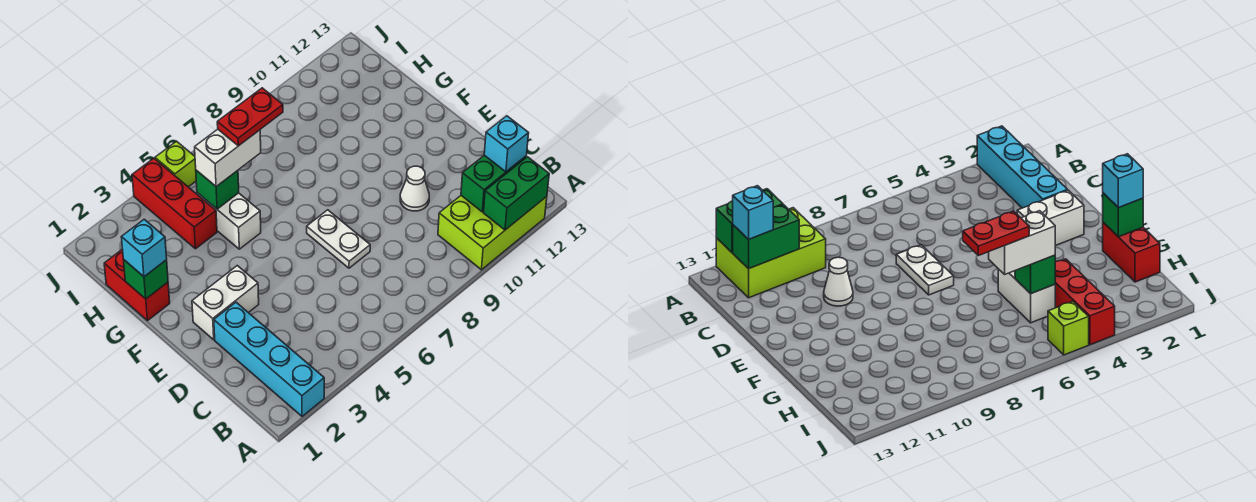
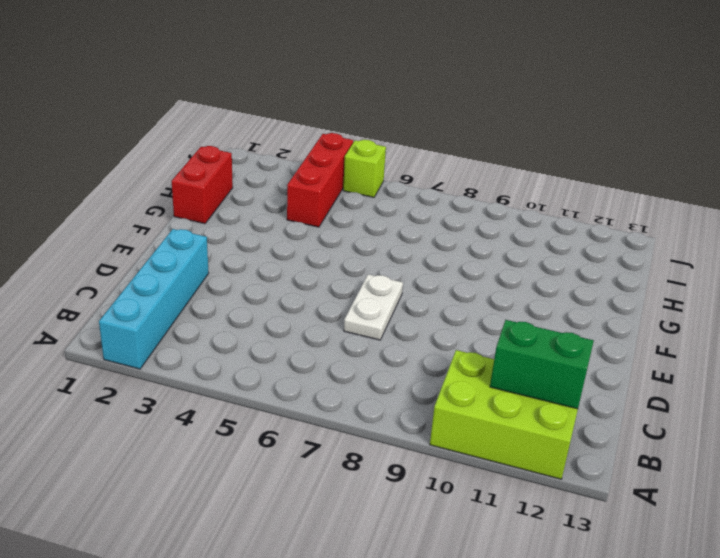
none -> white cone D10 level 1
none -> white brick E2:E3 level 1
none -> white brick G5:H5 level 1

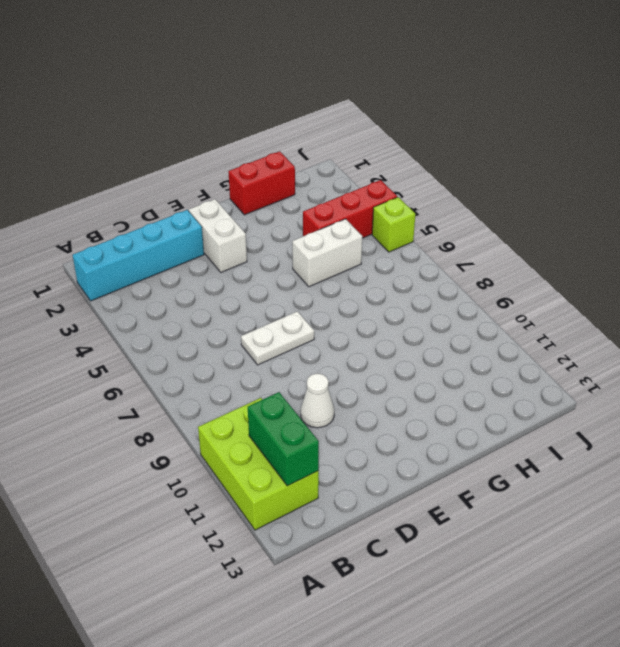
none -> green brick A11:A12 level 2
none -> green brick G1 level 2
none -> green brick H5 level 2

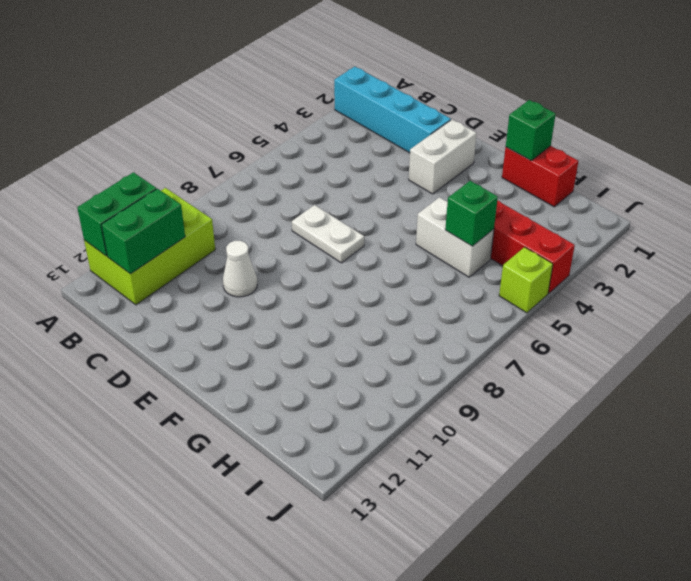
none -> cyan brick B12 level 3
none -> cyan brick G1 level 3
none -> white brick H5:H6 level 3

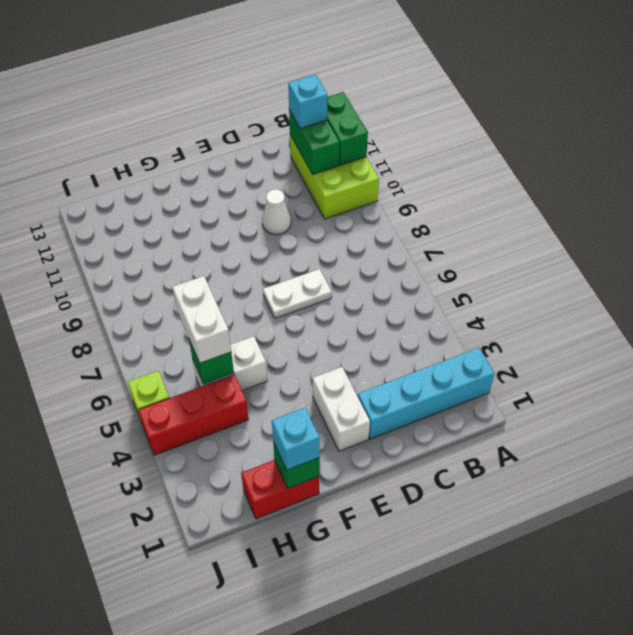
none -> red plate H6:H7 level 4

